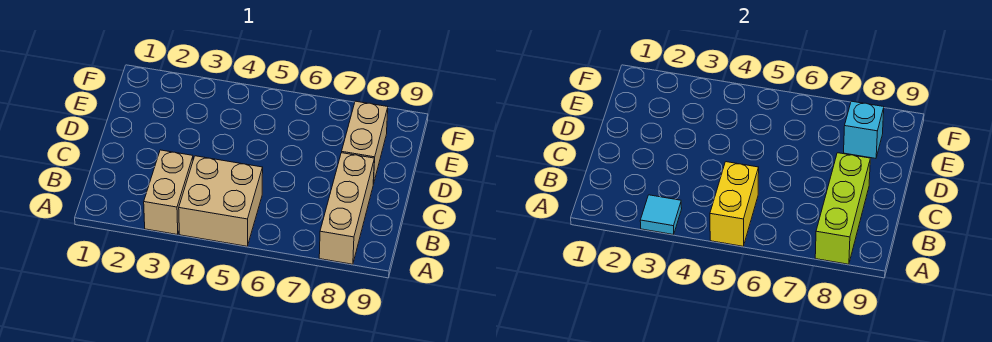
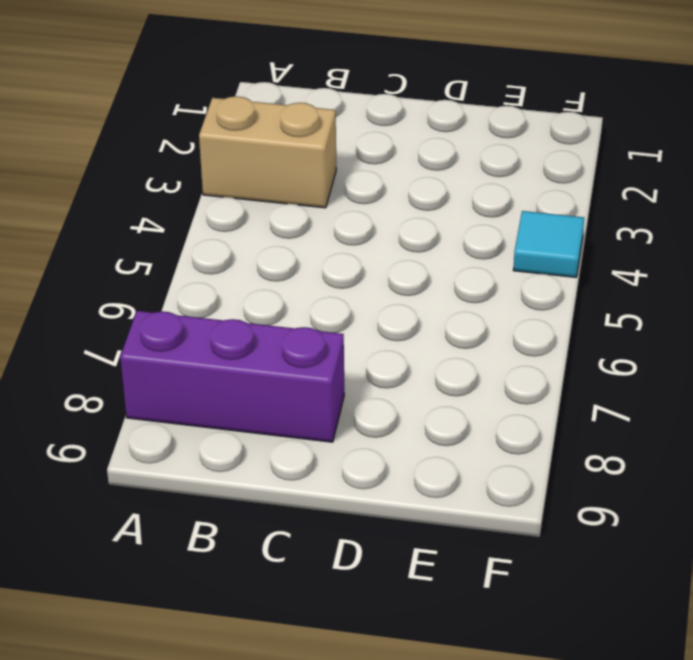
purple brick A8:C8 level 1 -> tan brick A8:C8 level 1
cyan tile F4 level 1 -> cyan tile A3 level 2
none -> tan brick A4:B5 level 1
none -> tan brick D8:E8 level 1

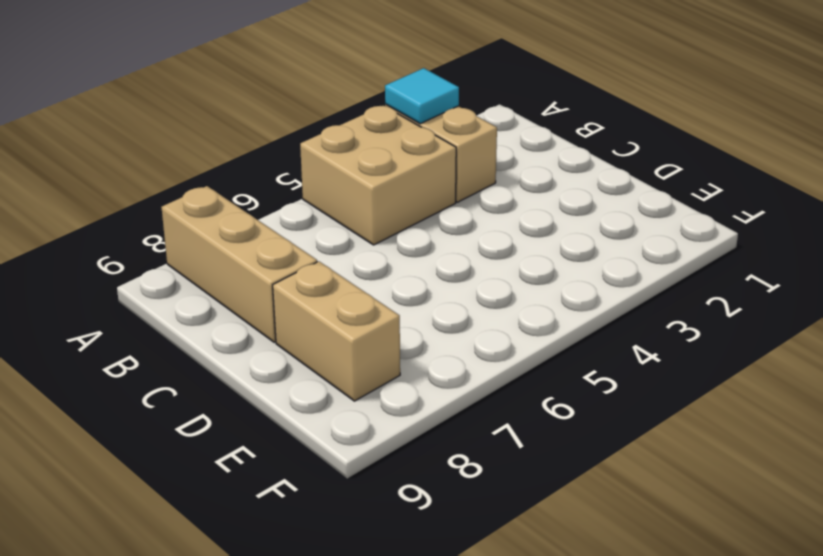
none -> yellow brick A5:B5 level 2
none -> lime brick A8:C8 level 2

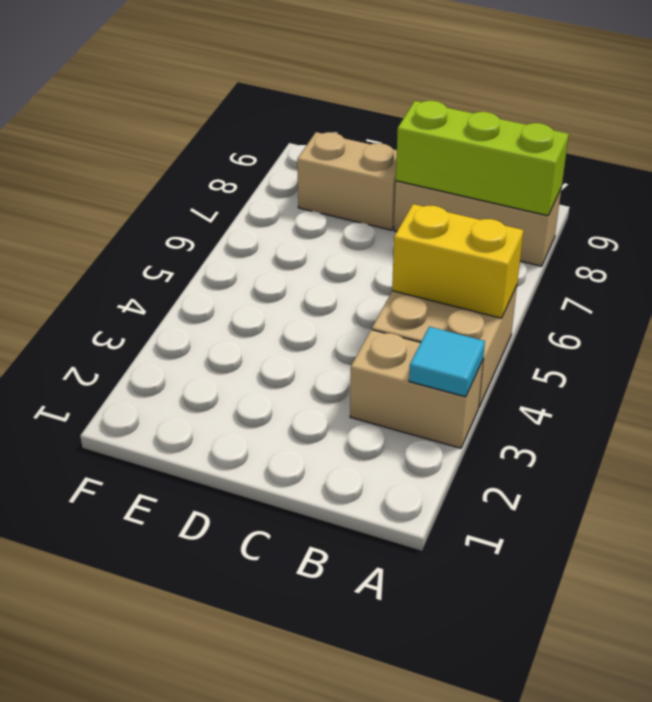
none -> cyan brick E8 level 2

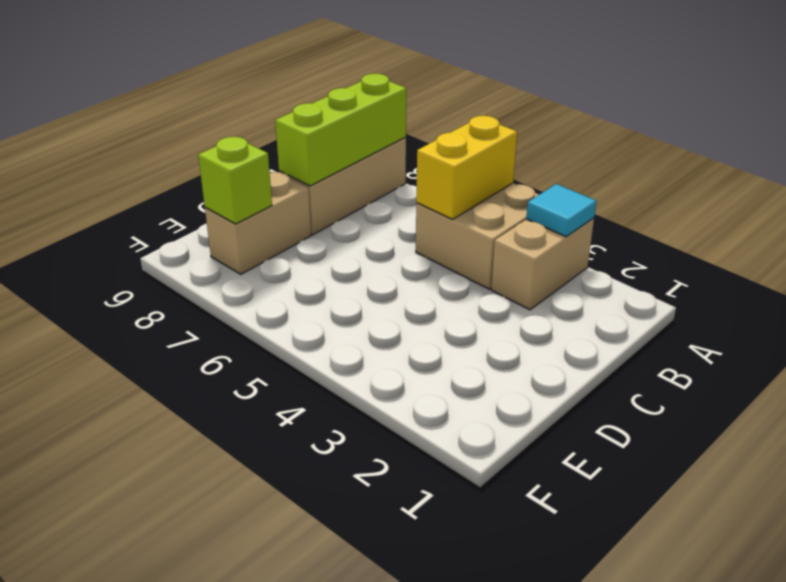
lime brick E8 level 2 -> cyan brick E8 level 2

